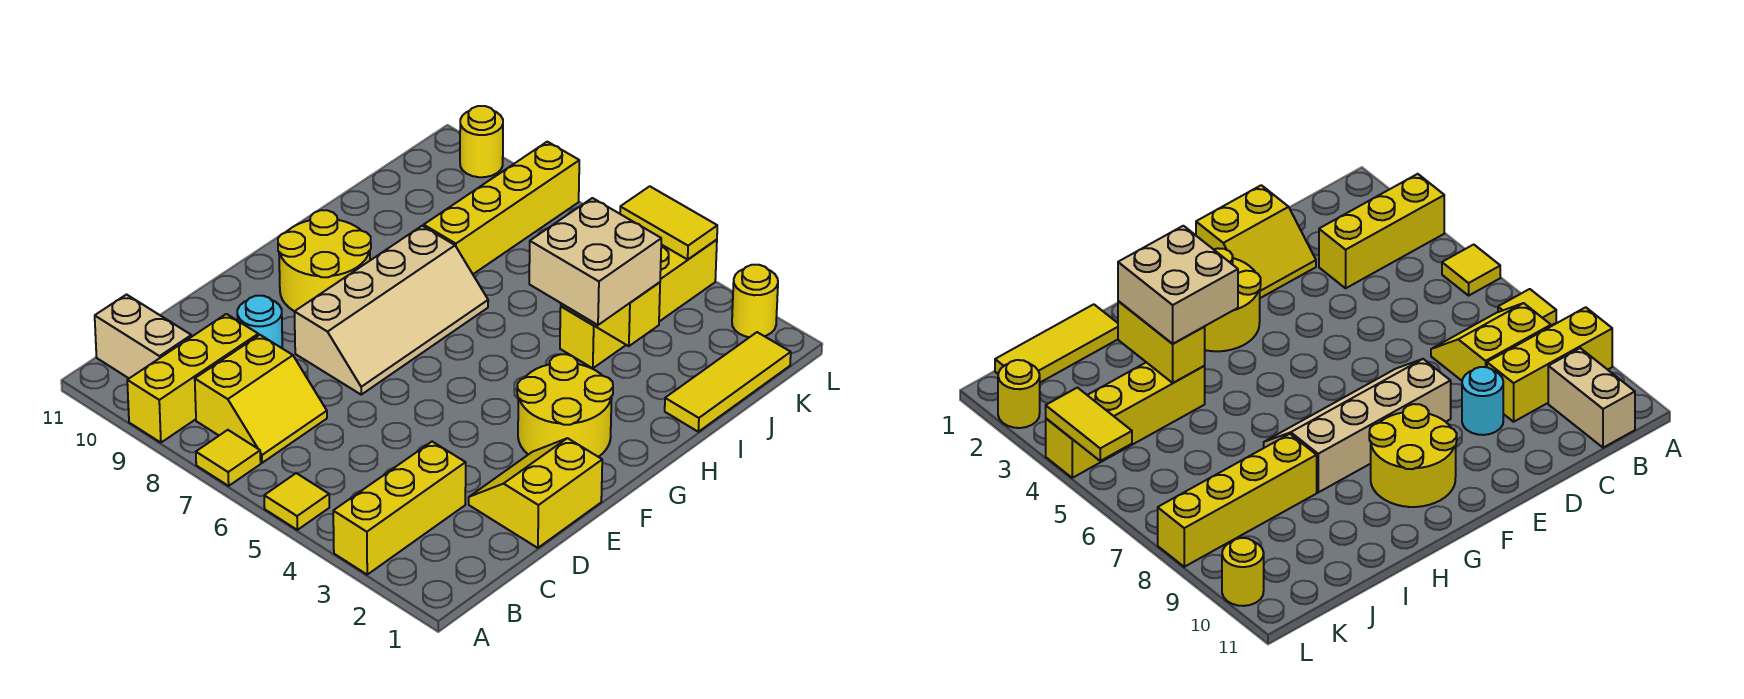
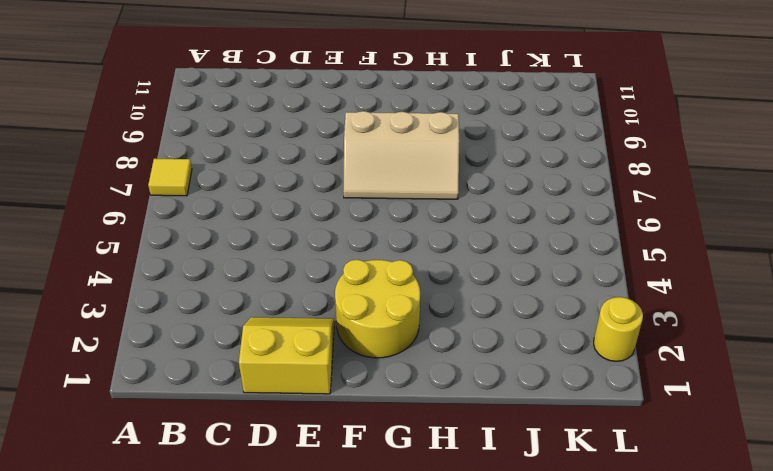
tan slope F7:H8 level 1 top 8 -> tan slope E7:H8 level 1 top 8
none -> yellow brick A3:C3 level 1
none -> yellow tile A5 level 1
none -> yellow brick A9:C9 level 1

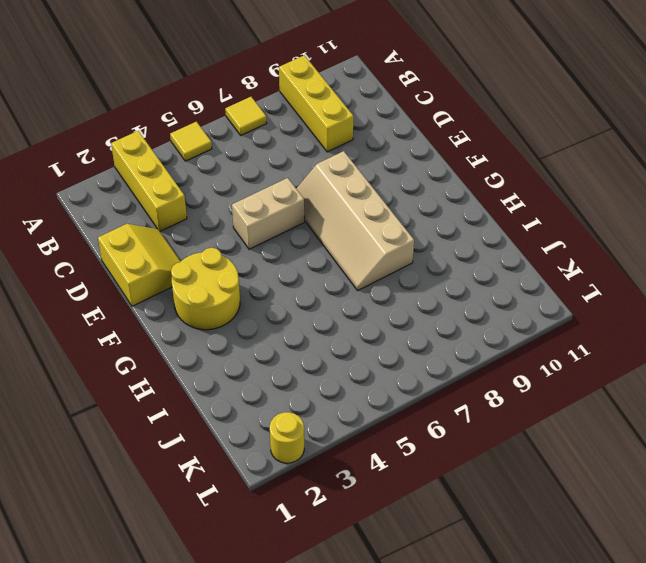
tan brick E5:E6 level 1 -> tan brick B10:B11 level 1
none -> yellow slope B7:C8 level 1 top 8
none -> cyan round brick D9 level 1
none -> yellow round brick F9:G10 level 1

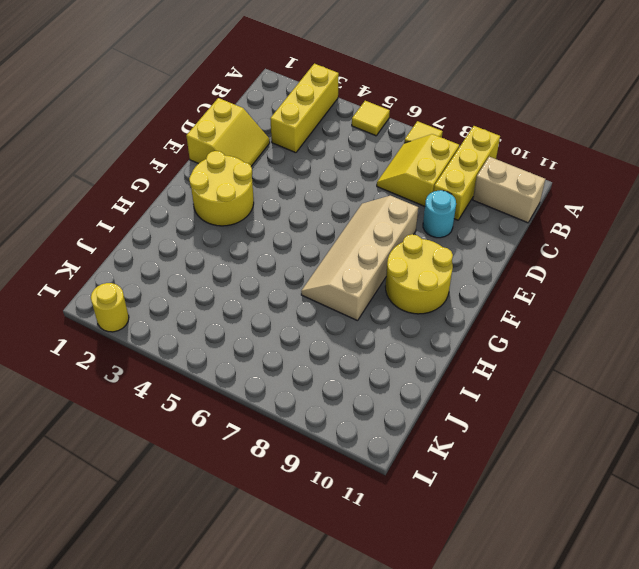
none -> yellow tile I1:K1 level 1
none -> yellow brick I4:L4 level 1
none -> yellow brick I8:L8 level 1

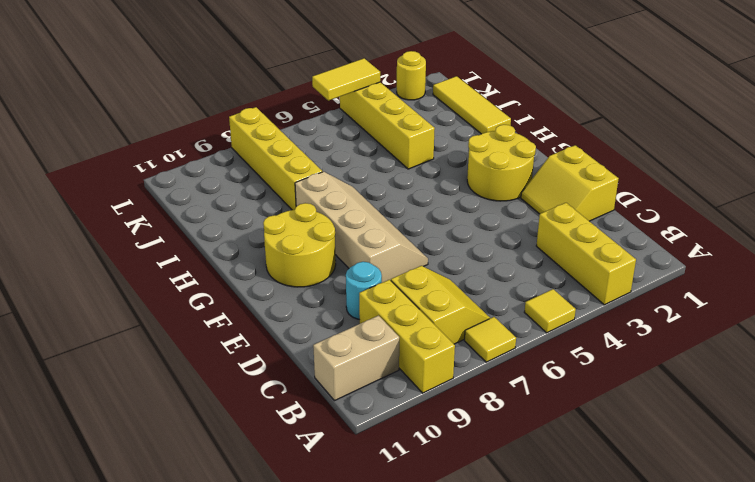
none -> yellow round brick L10 level 1
none -> yellow brick I3:I4 level 2
none -> tan brick H3:I4 level 3

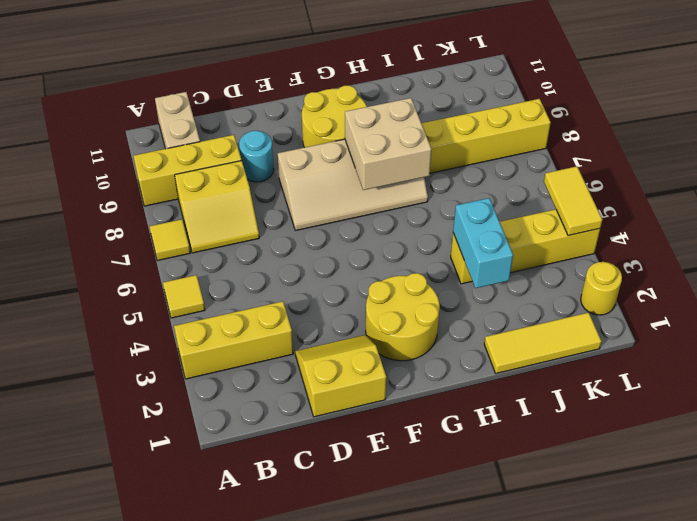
tan brick G7:H8 level 2 -> tan brick H3:I4 level 3
cyan brick I3:I4 level 2 -> yellow brick I3:I4 level 2
none -> yellow round brick L10 level 1

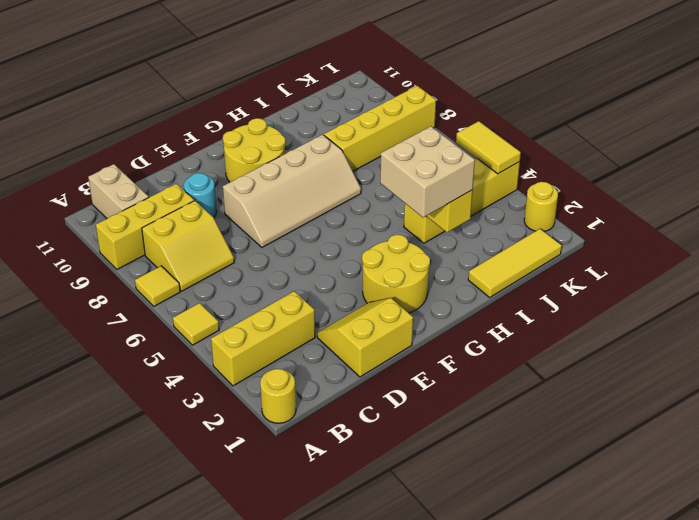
yellow round brick A1 level 1 -> yellow round brick L10 level 1

